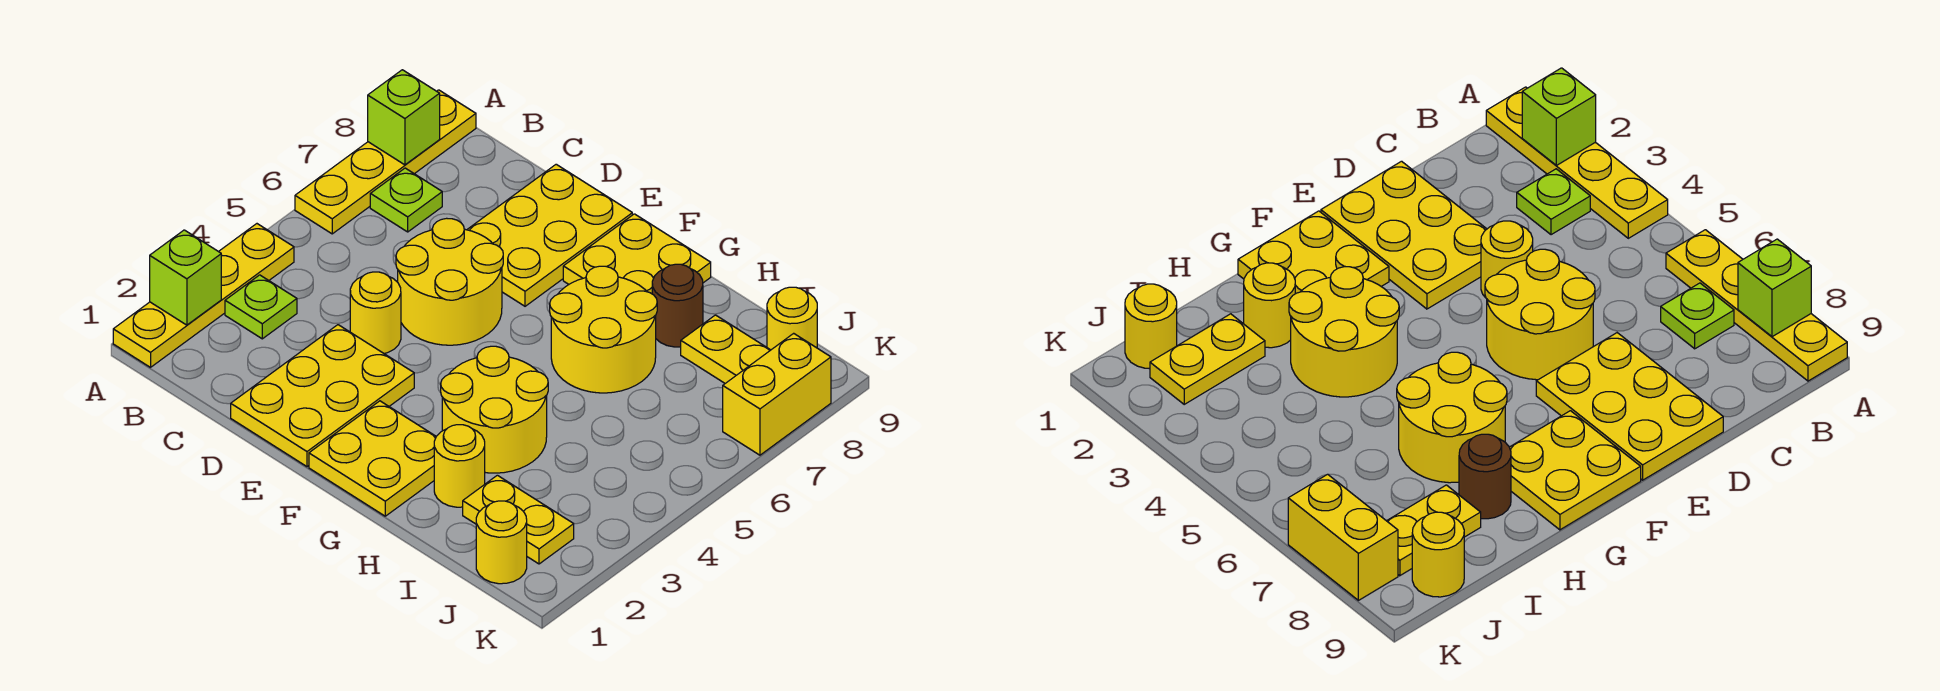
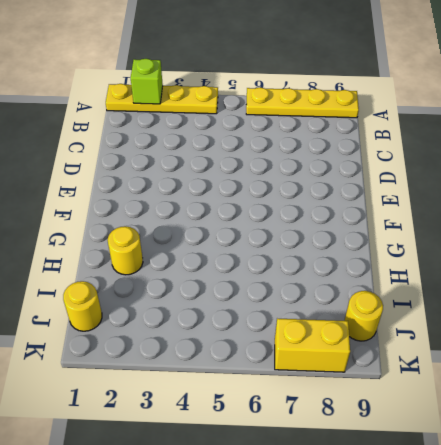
none -> lime plate B3 level 1
none -> lime plate B7 level 1
none -> yellow plate D1:E3 level 1

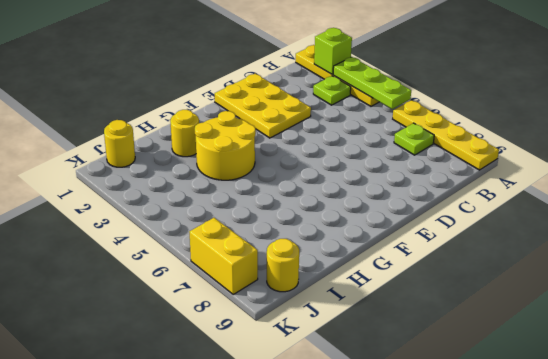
lime plate A3:A5 level 2 -> none
none -> yellow round brick D4 level 1
none -> yellow round brick D5:E6 level 1
none -> yellow plate D7:E9 level 1

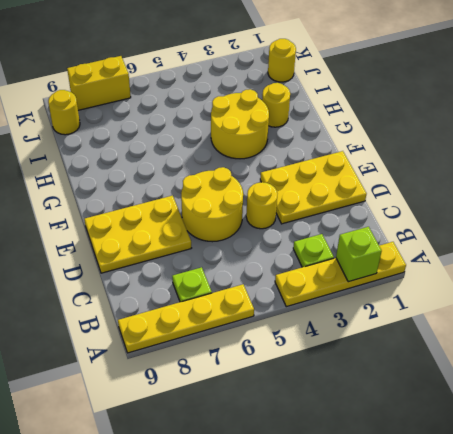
none -> yellow plate F1:G2 level 1
none -> yellow plate F8:G9 level 1
none -> yellow round brick G6:H7 level 1

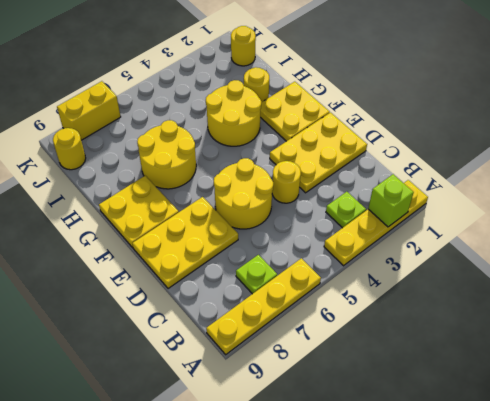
none -> brown round brick H8 level 1
none -> yellow plate I2:J2 level 1
none -> yellow plate I8:J8 level 1

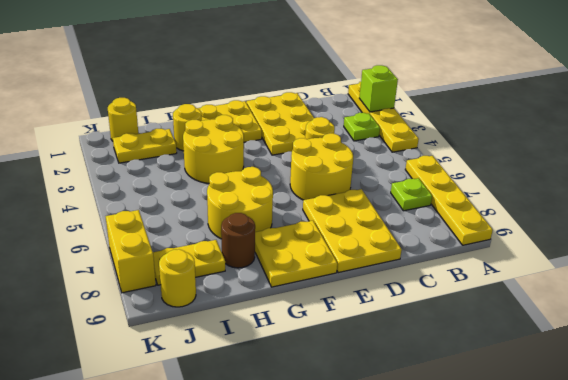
none -> lime brick A8 level 2

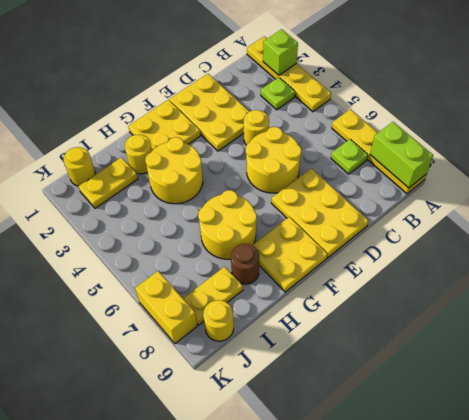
lime brick A8:A9 level 2 -> lime brick A8 level 2

